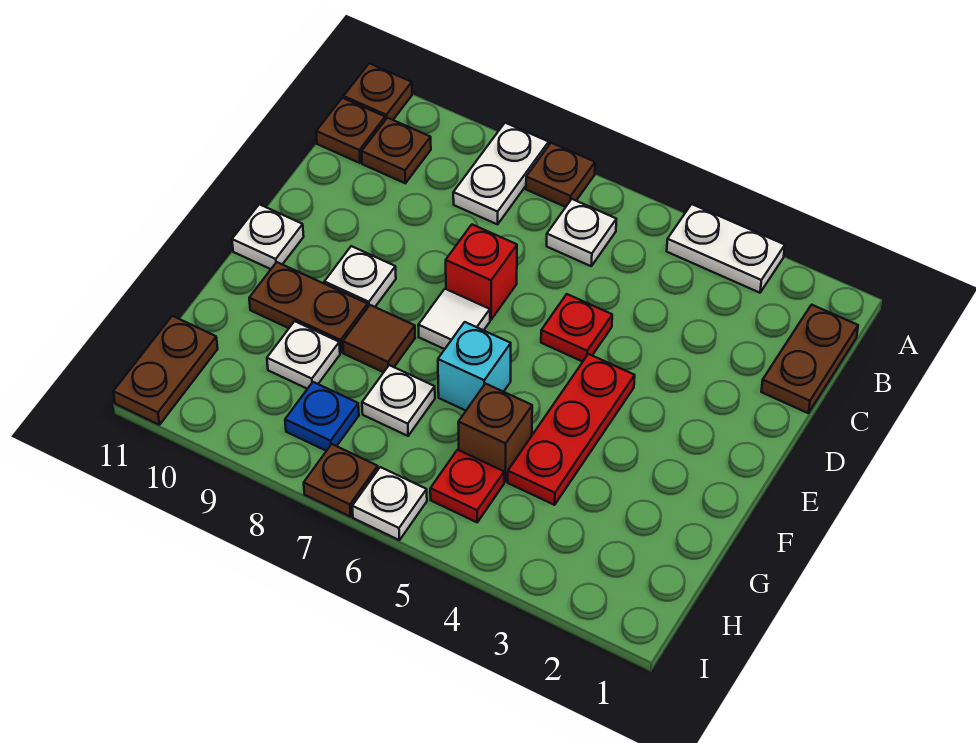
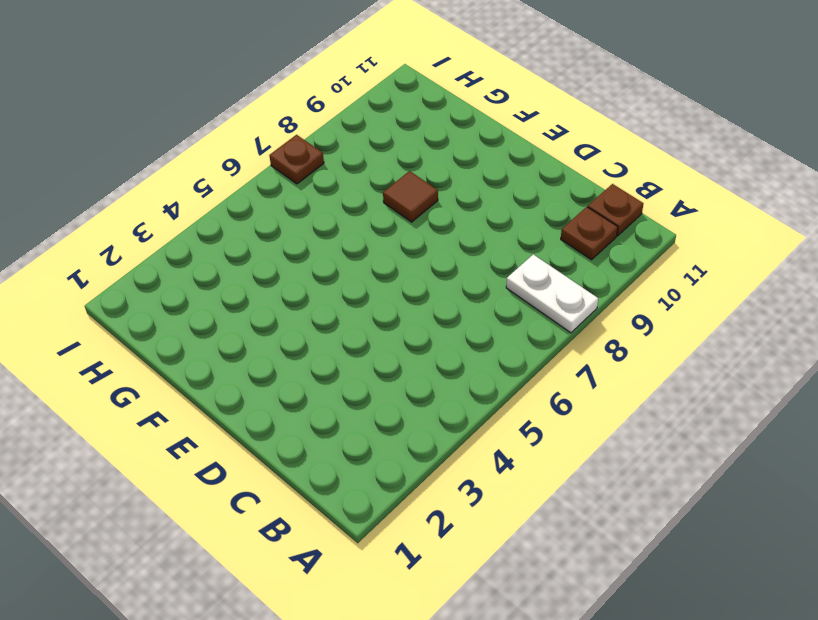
none -> white plate A3:A4 level 1
none -> brown plate A7 level 1
none -> brown plate A11 level 1

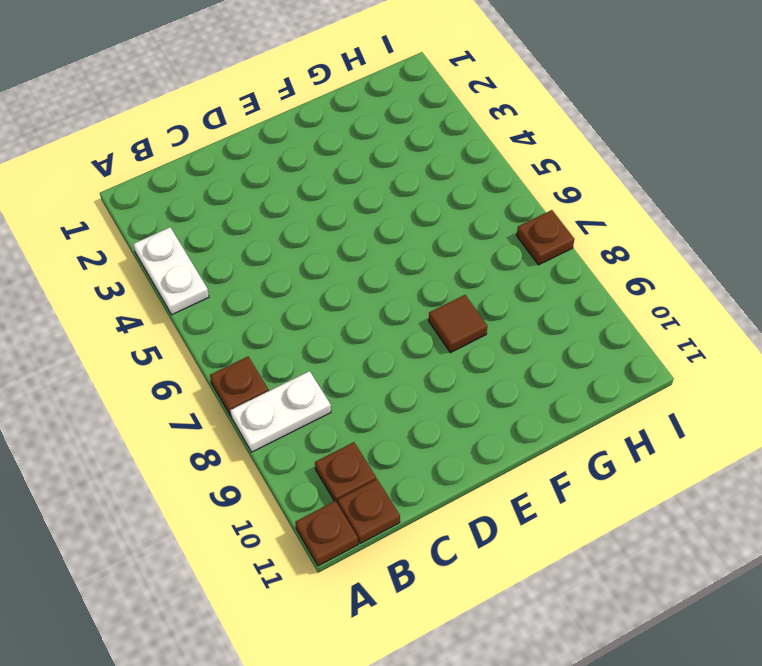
none -> brown plate B1:C1 level 1
none -> white plate B6 level 1
none -> red plate D5 level 1

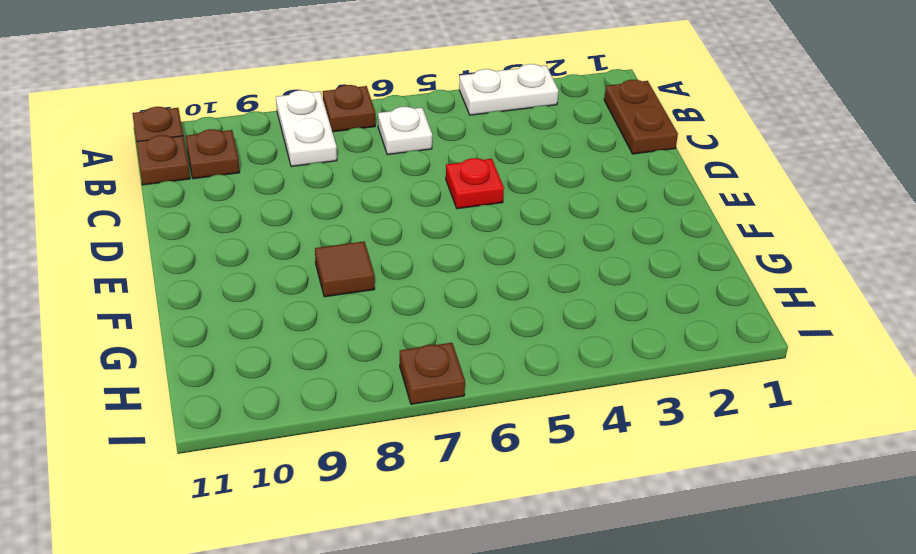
none -> red brick D7 level 1
none -> red plate E4:G4 level 1
none -> white tile E7 level 1

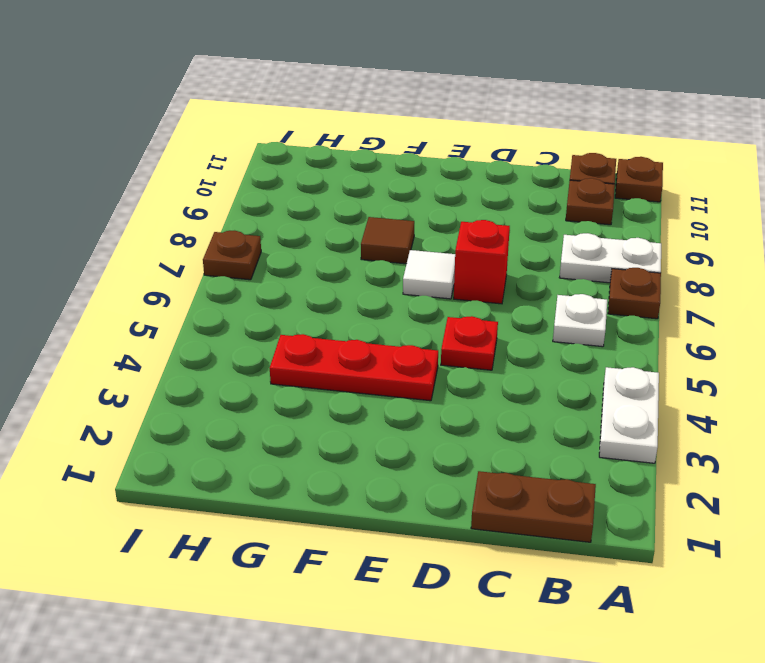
none -> white plate E9 level 1
none -> white plate E11 level 1
none -> cyan brick F6 level 1

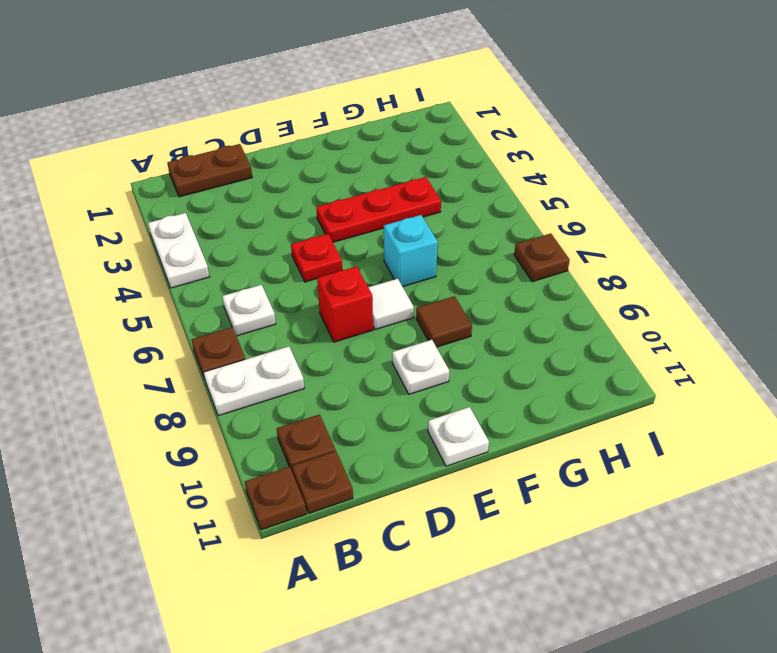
none -> brown plate F9:F10 level 1
none -> brown brick G5 level 1
none -> white plate G7 level 1

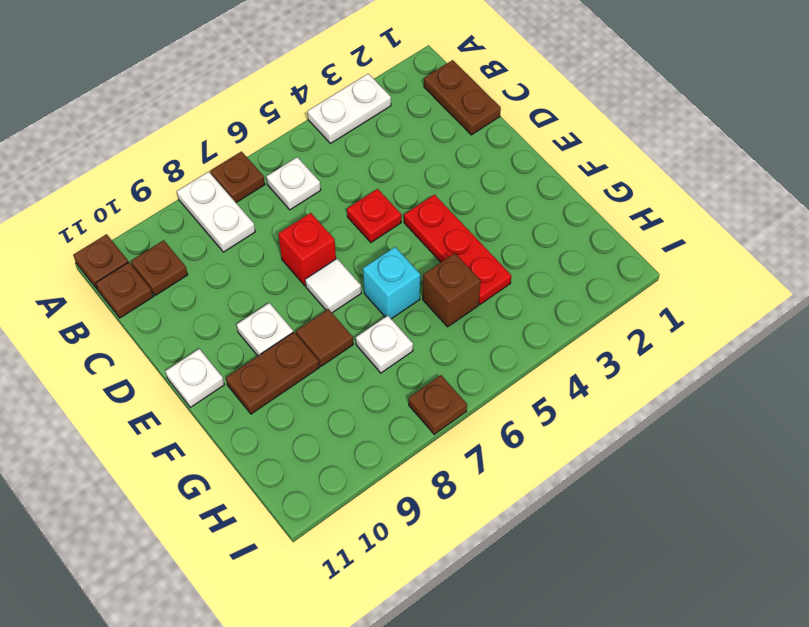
none -> white plate G9 level 1
none -> red plate H5 level 1
none -> blue plate H8 level 1

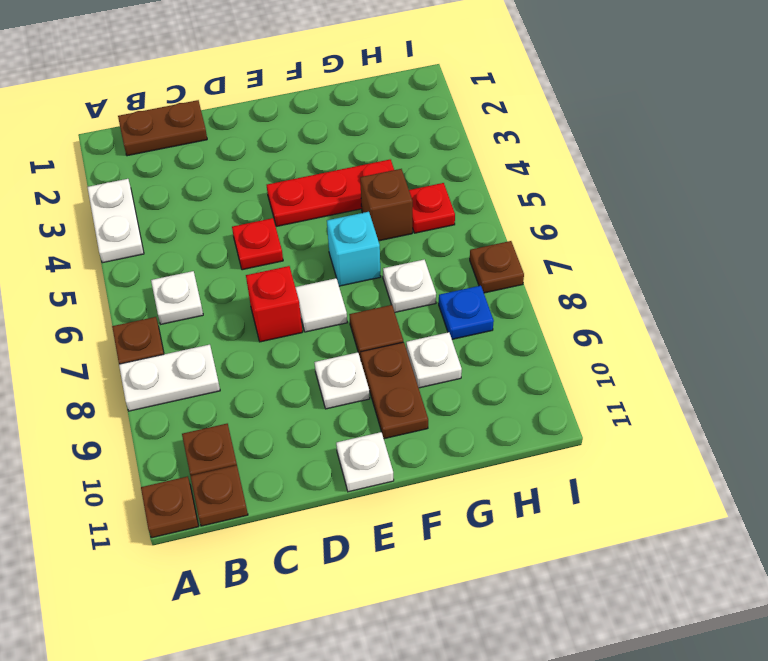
none -> brown plate H11:I11 level 1
none -> white plate I6 level 1

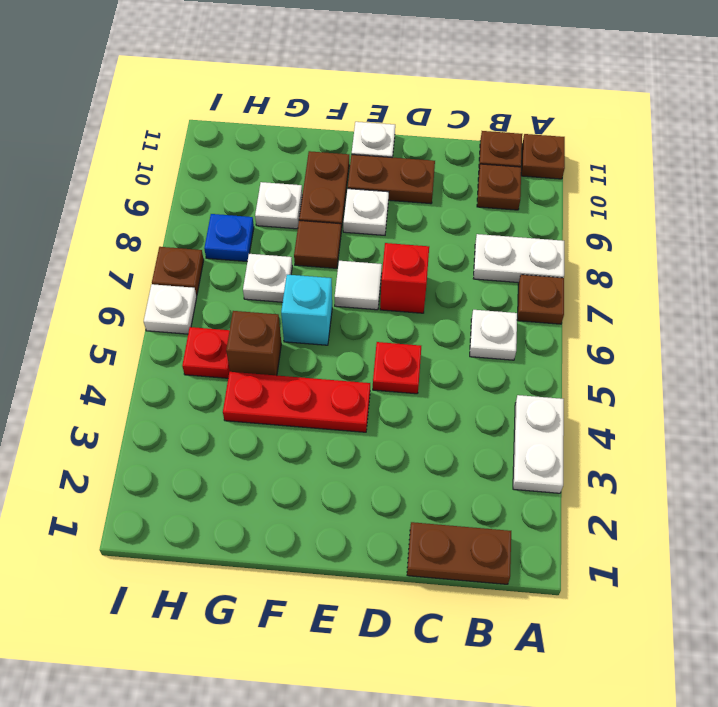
brown plate D10:E10 level 1 -> brown plate H11:I11 level 1

